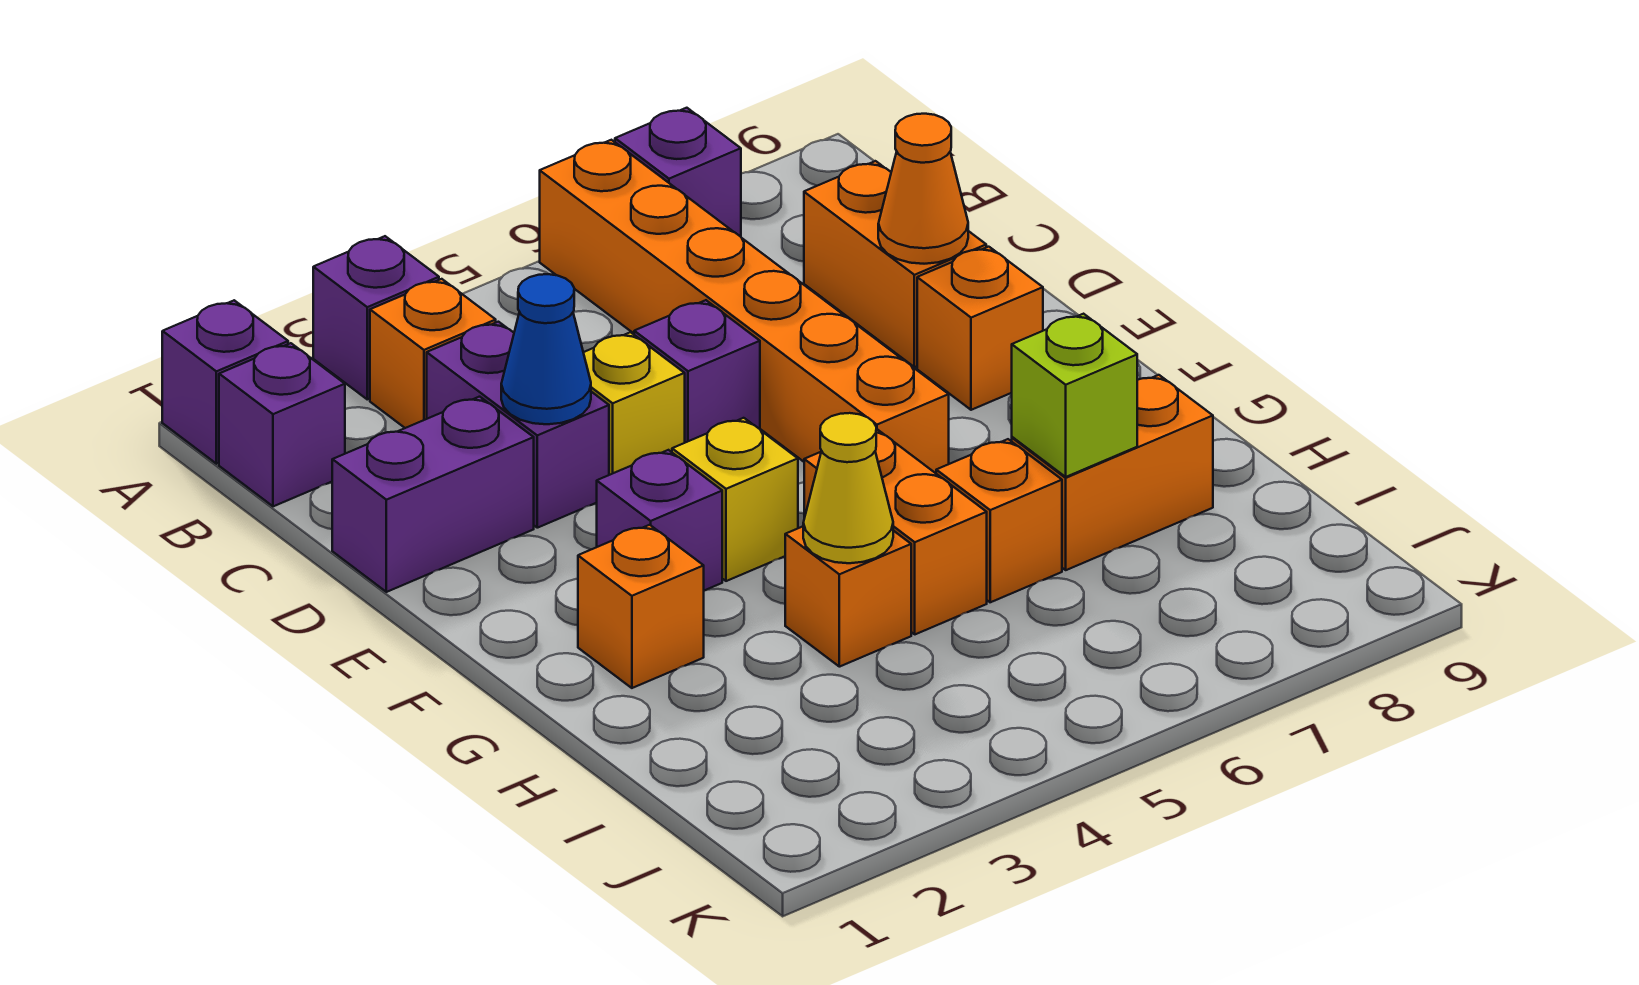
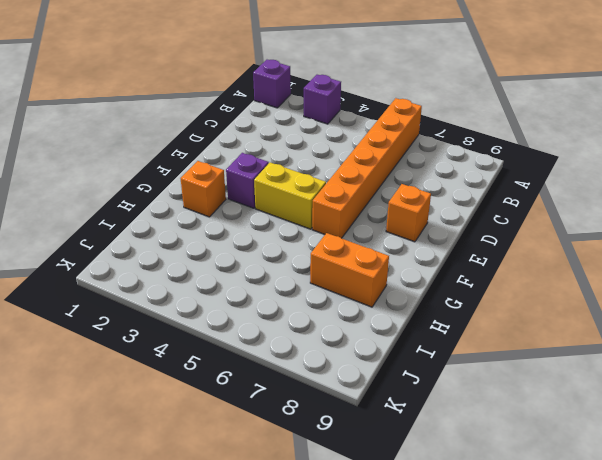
yellow brick F4:F5 level 1 -> yellow brick F4 level 1
none -> purple brick A7 level 1
none -> purple brick B1 level 1
none -> orange brick B3 level 1

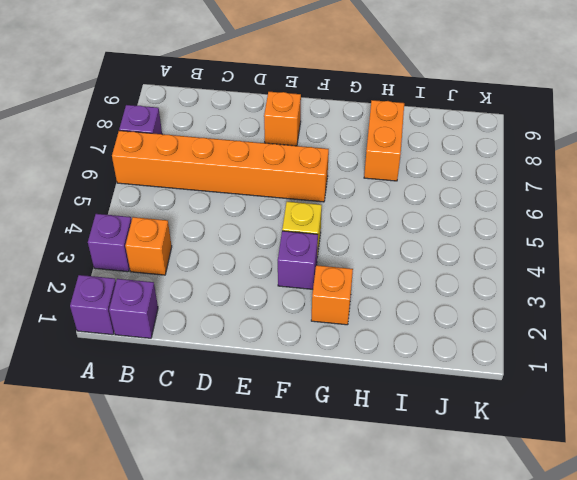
none -> purple brick C3:D3 level 1
none -> orange brick C8:D8 level 1
none -> purple brick D1:D2 level 1

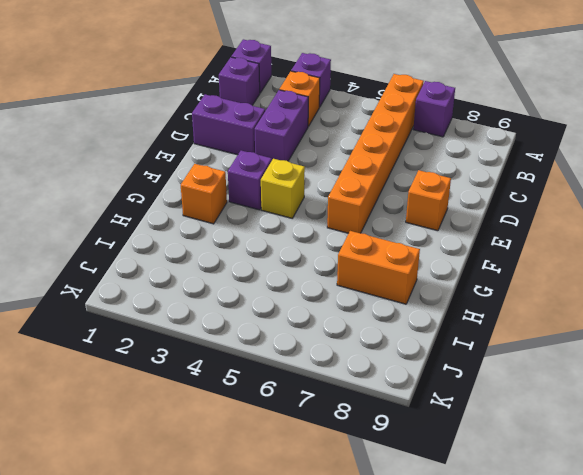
none -> orange brick C8:D8 level 1
none -> yellow brick D4 level 1
none -> purple brick D5 level 1

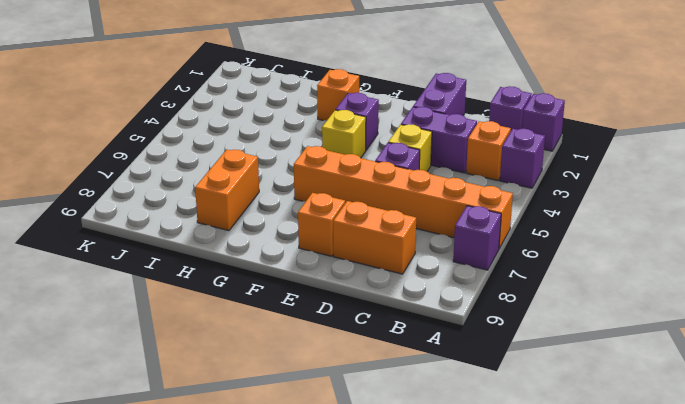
none -> orange brick G5:H5 level 1
none -> orange brick H4 level 1
none -> orange brick H6 level 1

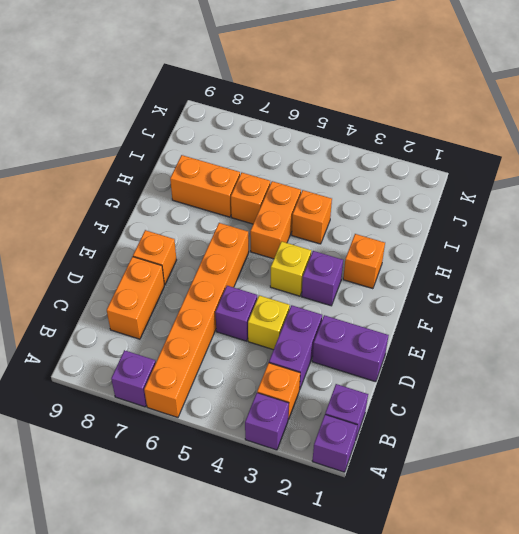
none -> blue cone D3 level 2
none -> orange cone D8 level 2
none -> yellow cone H4 level 2

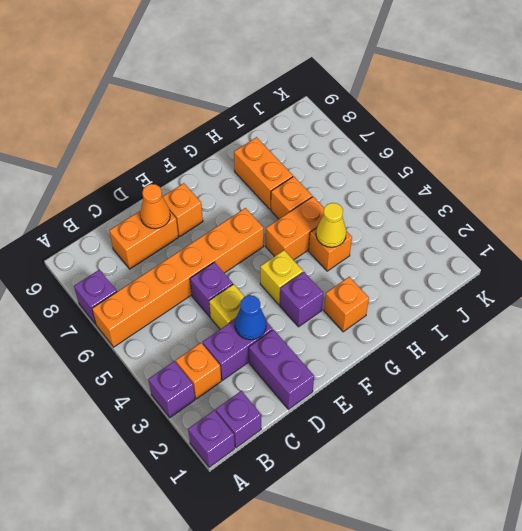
none -> lime brick H7 level 2

